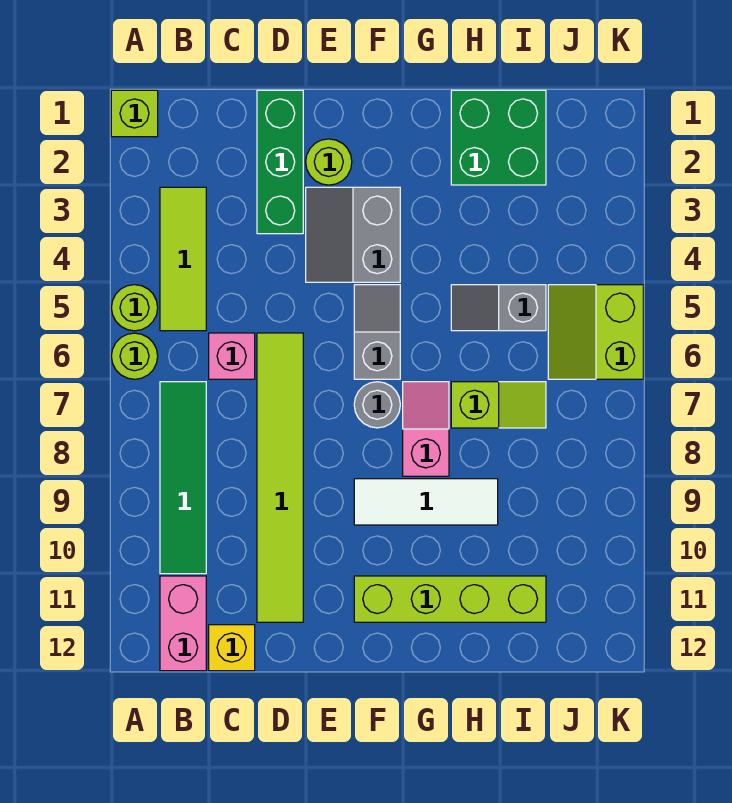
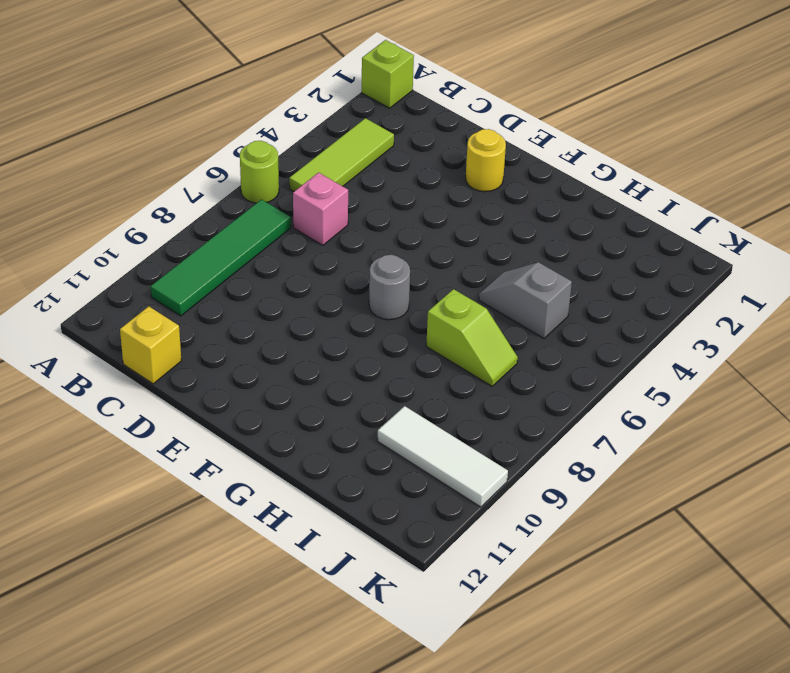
yellow round brick E2 level 1 -> lime round brick E2 level 1
white tile I10:K10 level 1 -> white tile F9:H9 level 1
none -> lime round brick A5 level 1
none -> pink brick B11:B12 level 1
none -> green brick D1:D3 level 1

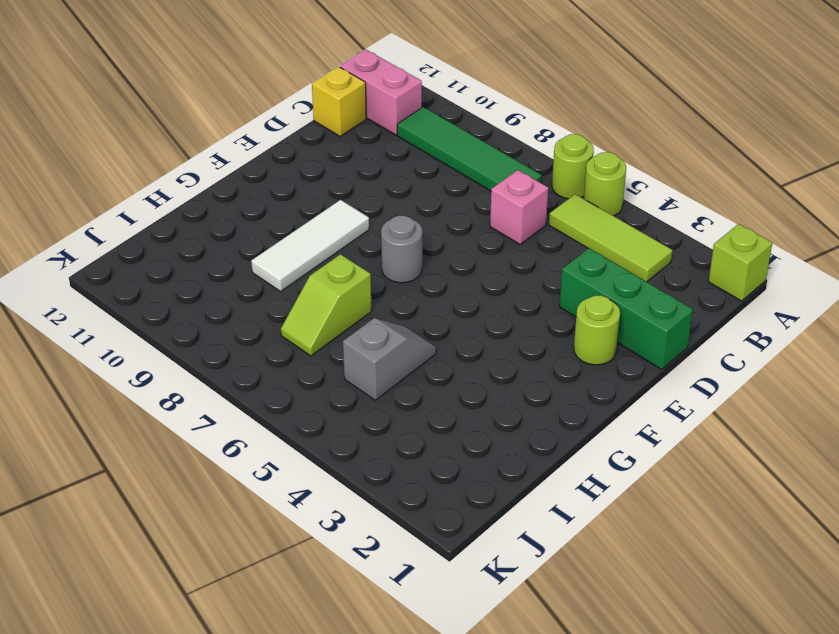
none -> lime tile D6:D11 level 1
none -> grey slope E3:F4 level 1 top F
none -> grey slope F5:F6 level 1 top 6

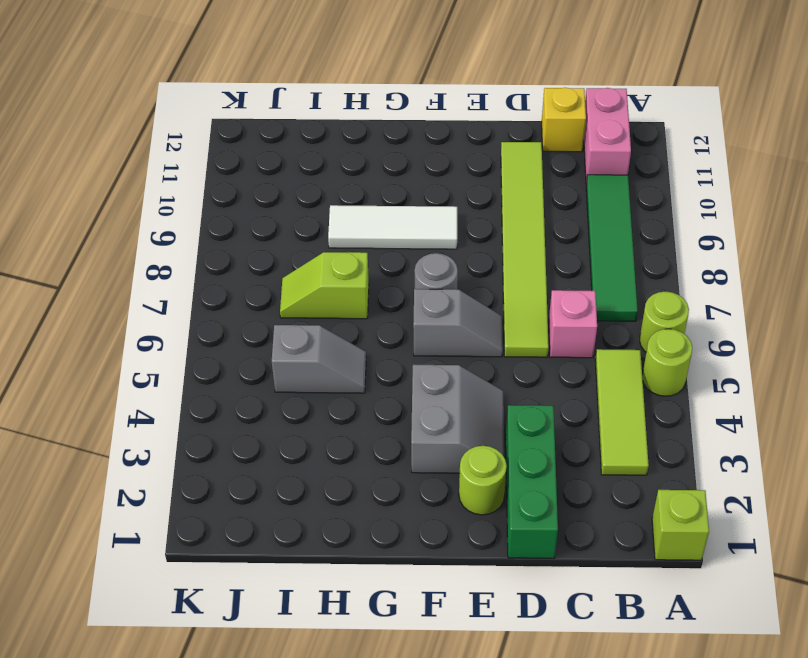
grey slope E6:F6 level 1 top F -> grey slope F5:F6 level 1 top 6
none -> lime brick F11:I11 level 1
none -> pink slope G7:G8 level 1 top 8
none -> green brick H1:I2 level 1

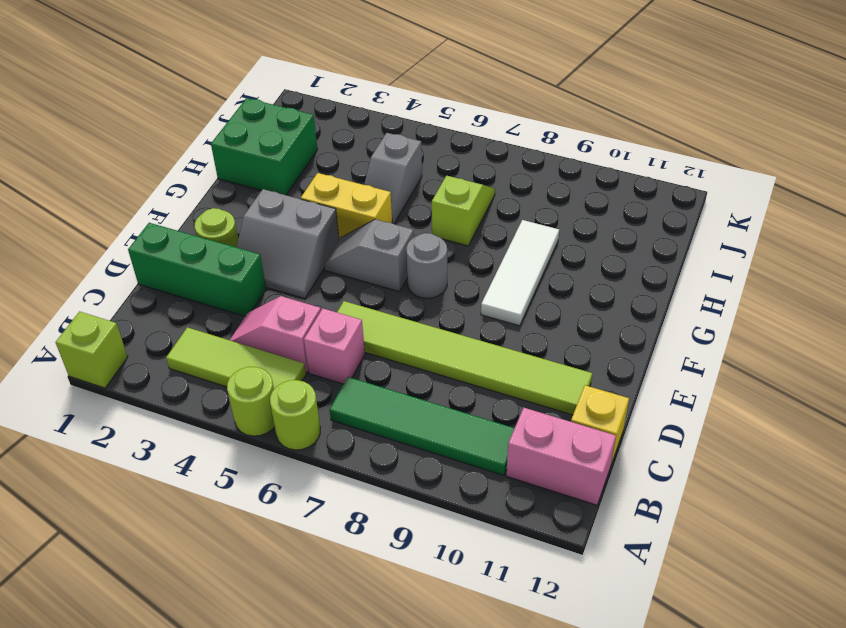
pink slope C4:C5 level 1 top 5 -> pink slope G7:G8 level 1 top 8
yellow brick G4:G5 level 1 -> none
none -> lime brick F11:I11 level 1
none -> lime slope J5:K6 level 1 top K

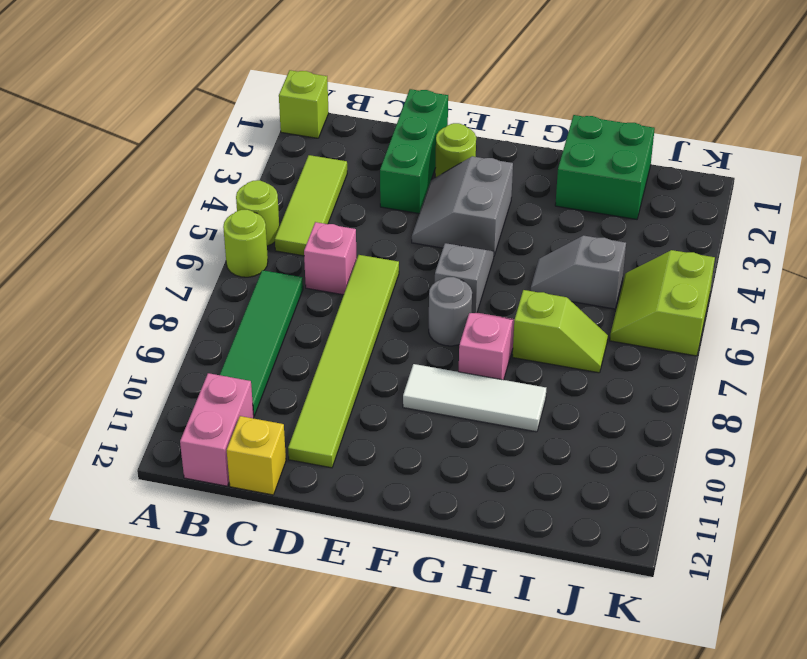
none -> lime brick F11:I11 level 1

